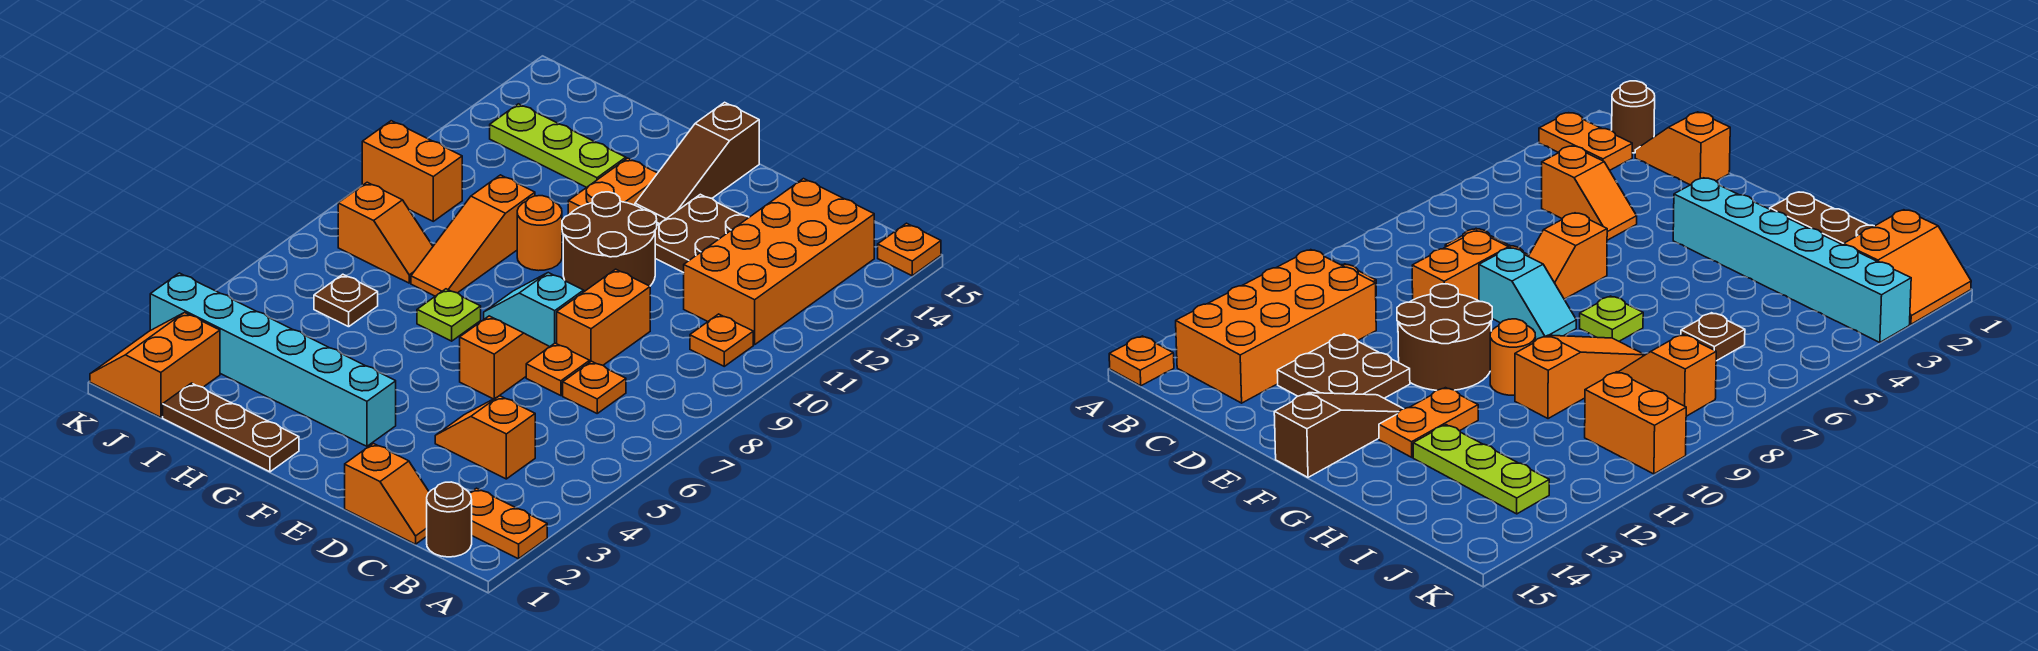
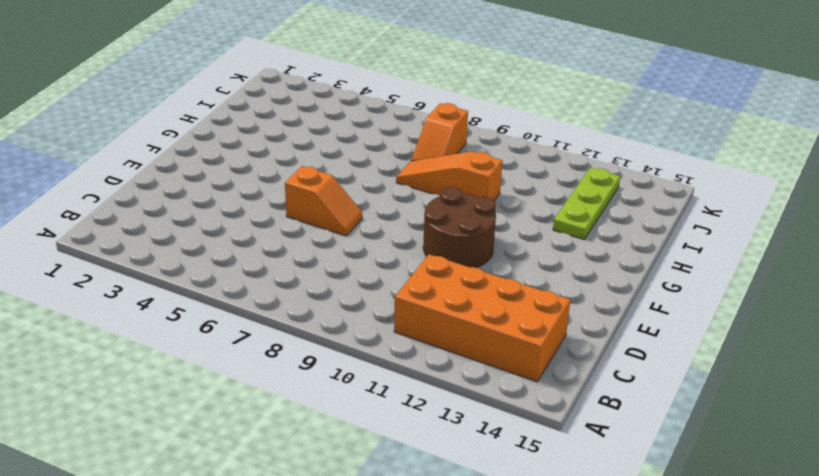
none -> orange plate A2:B2 level 1
none -> orange plate A15 level 1
none -> brown round brick B1 level 1

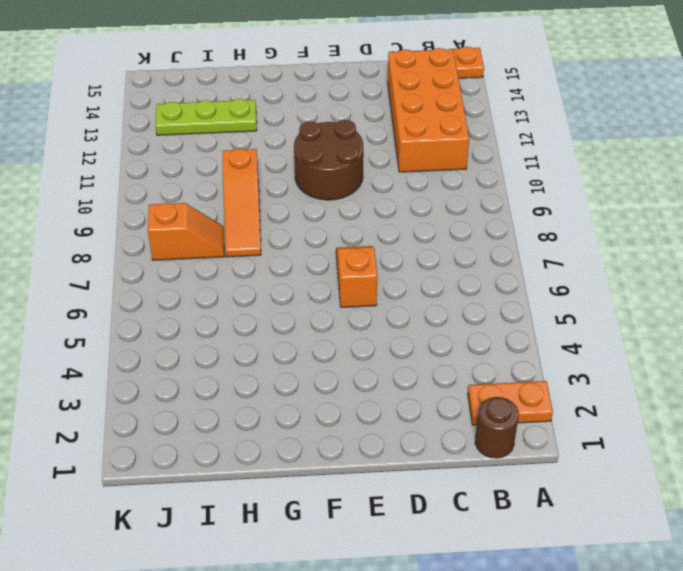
none -> orange plate B10 level 1
none -> orange slope C1:D1 level 1 top D
none -> orange slope C4:D4 level 1 top C

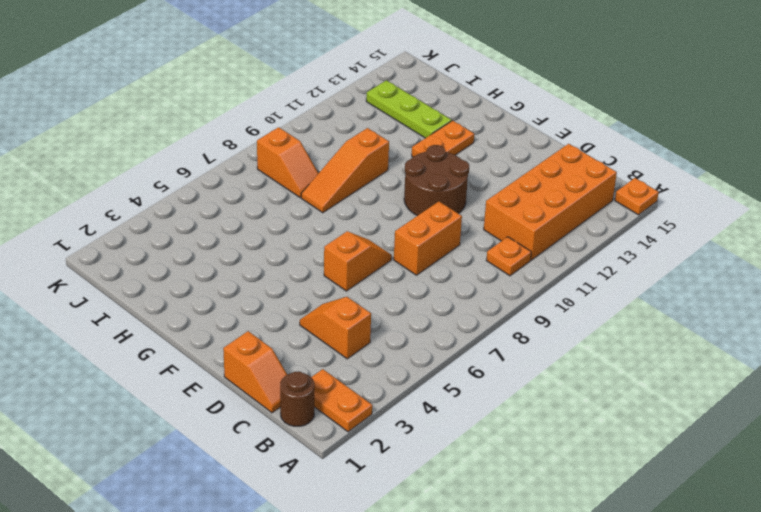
none -> orange plate C7 level 1
none -> orange plate D7 level 1
none -> brown plate D12:E13 level 1

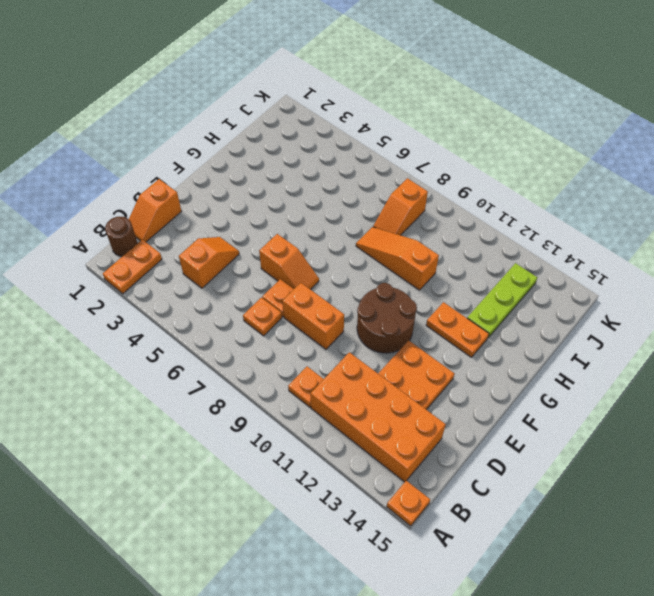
orange plate D12:E13 level 1 -> brown plate D12:E13 level 1
none -> cyan slope E8:F8 level 1 top E
none -> cyan brick F3:K3 level 1
none -> brown slope F13:F15 level 1 top 15

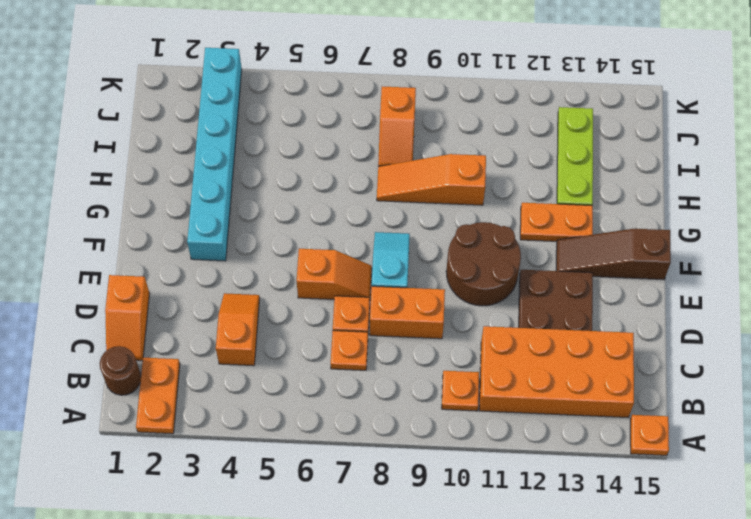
none -> brown plate G1:I1 level 1
none -> lime plate G7 level 1
none -> orange round brick G10 level 1

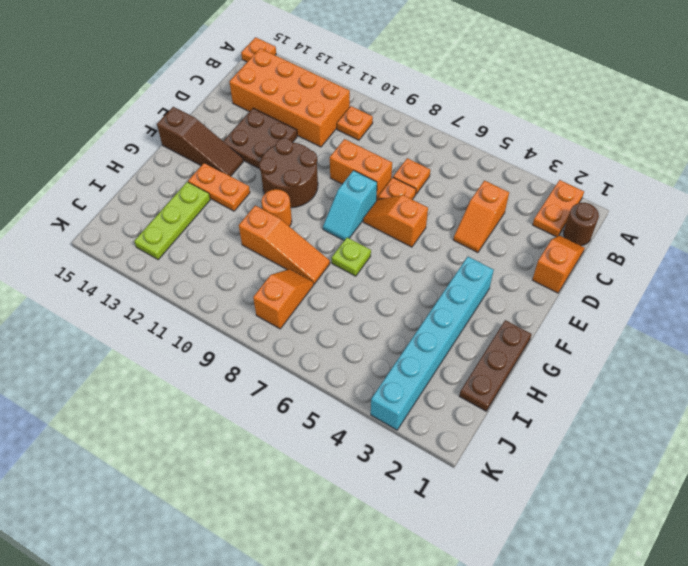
none -> brown plate I6 level 1
none -> orange slope J1:K2 level 1 top J
none -> orange brick J10:K10 level 1

